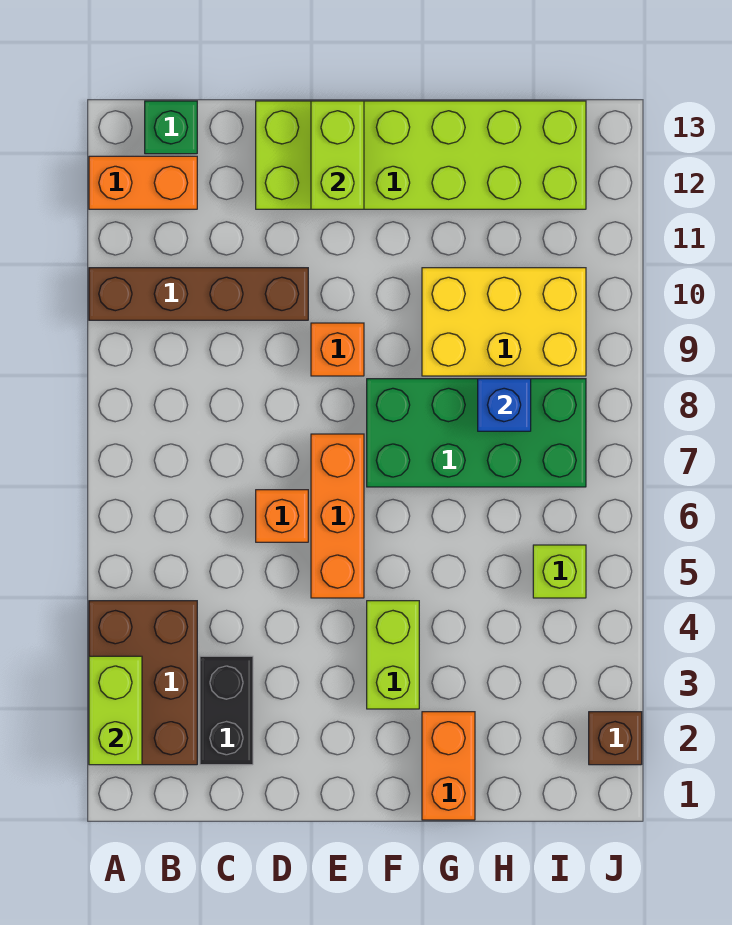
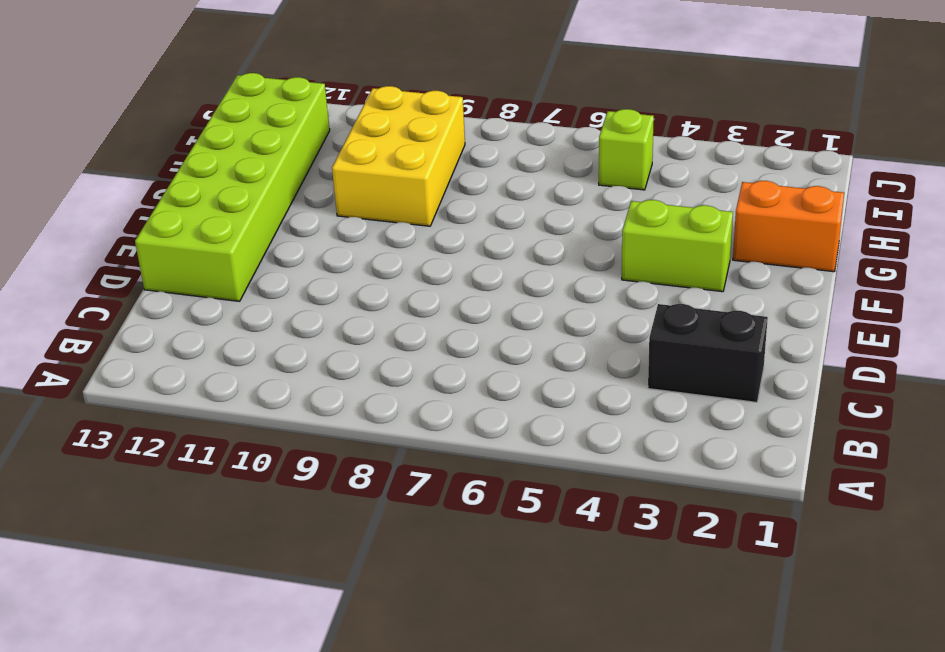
none -> brown brick A2:B4 level 1
none -> brown brick A10:D10 level 1
none -> orange brick A12:B12 level 1

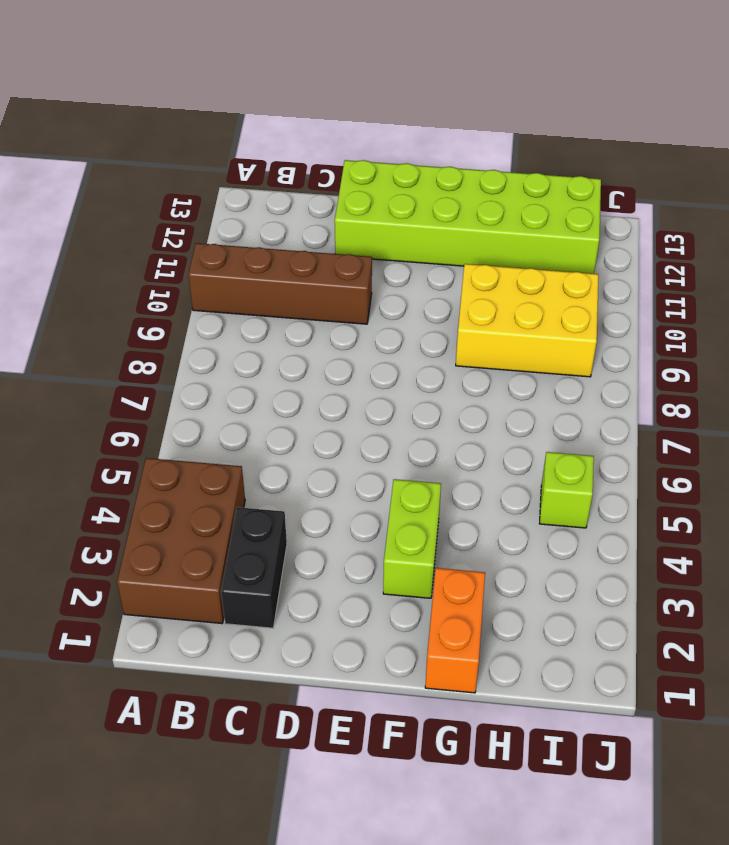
none -> orange brick A12:B12 level 1
none -> green brick B13 level 1
none -> orange brick D6 level 1

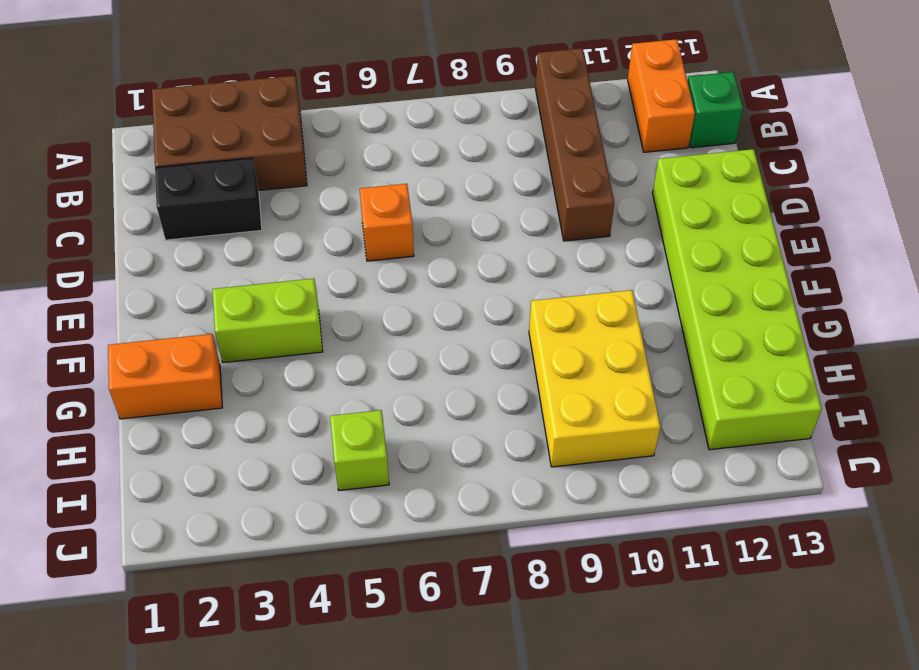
none -> orange brick E5:E7 level 1
none -> orange brick E9 level 1
none -> green brick F7:I8 level 1

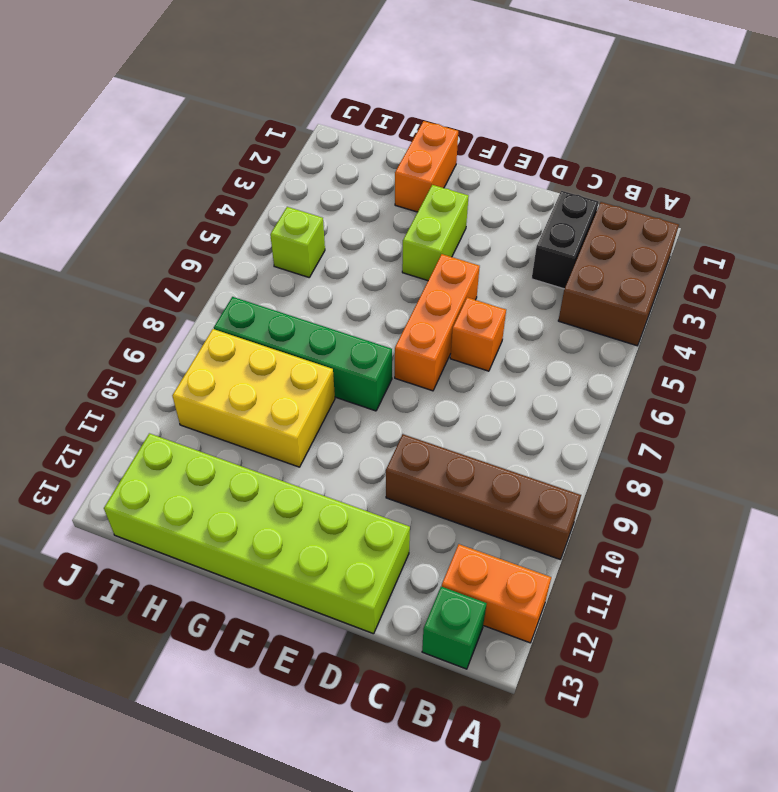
green brick F8:I8 level 1 -> green brick F7:I8 level 1
none -> orange brick E9 level 1
none -> brown brick J2 level 1
none -> lime brick A2:A3 level 2

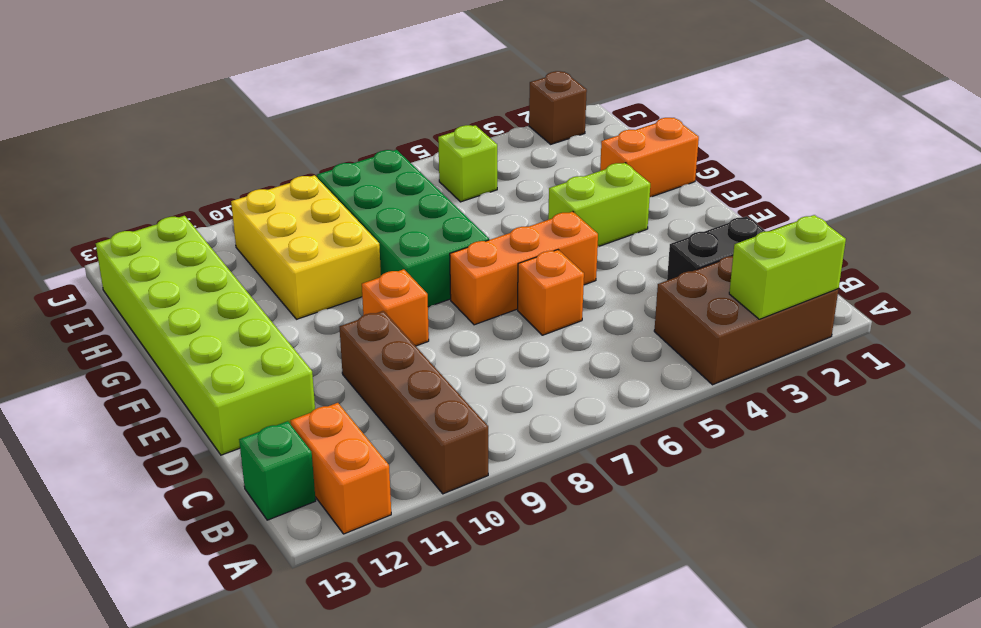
none -> lime brick E12:E13 level 2
none -> blue brick H8 level 2

